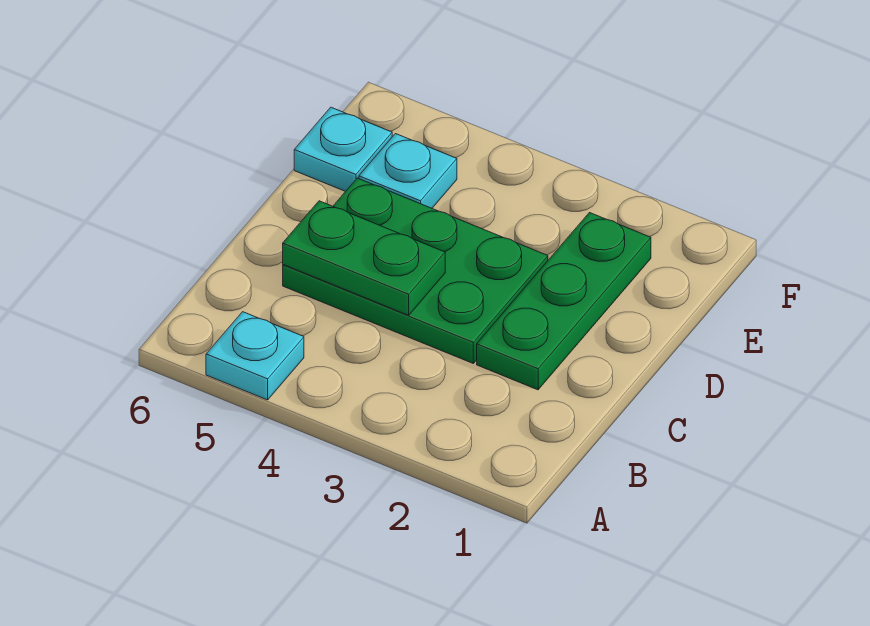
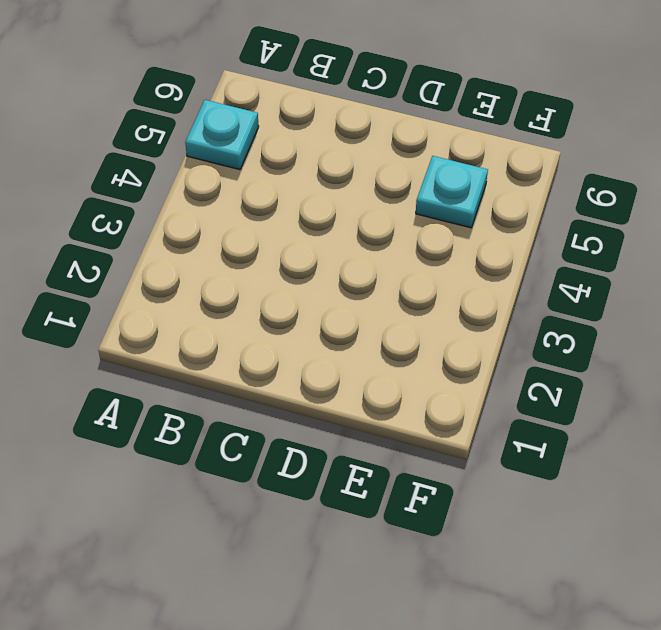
none -> green plate C2:E2 level 1
none -> green plate C3:D5 level 1

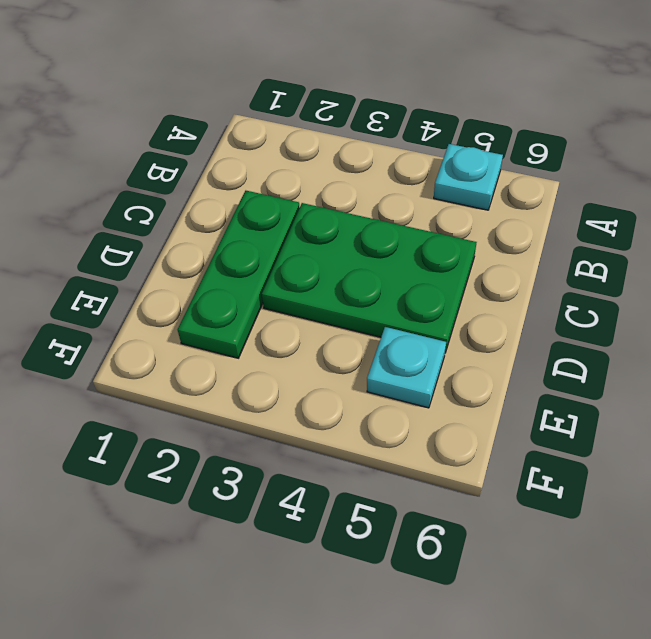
none -> cyan plate E6 level 1
none -> green plate C4:C5 level 2

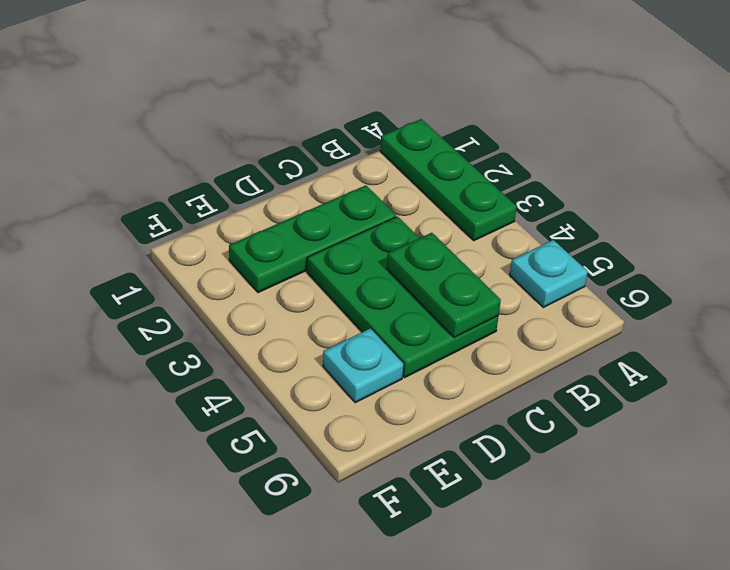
green plate A1:A3 level 1 -> none
none -> cyan plate E6 level 1

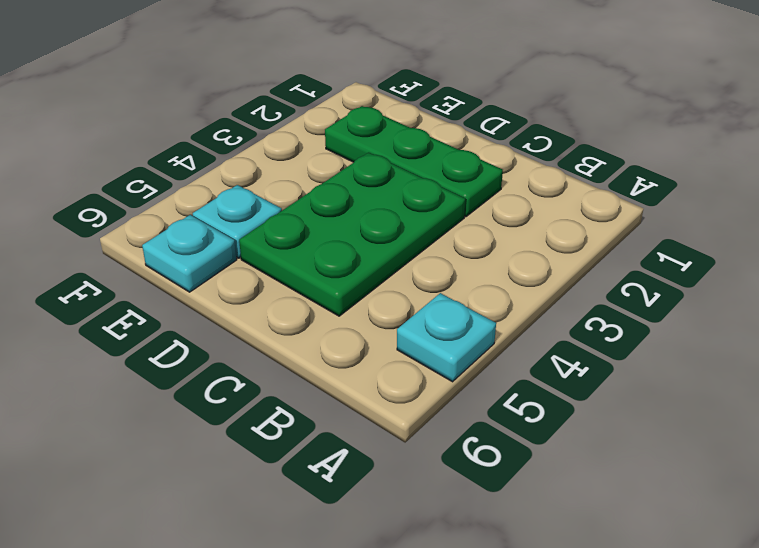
none -> green plate C4:C5 level 2

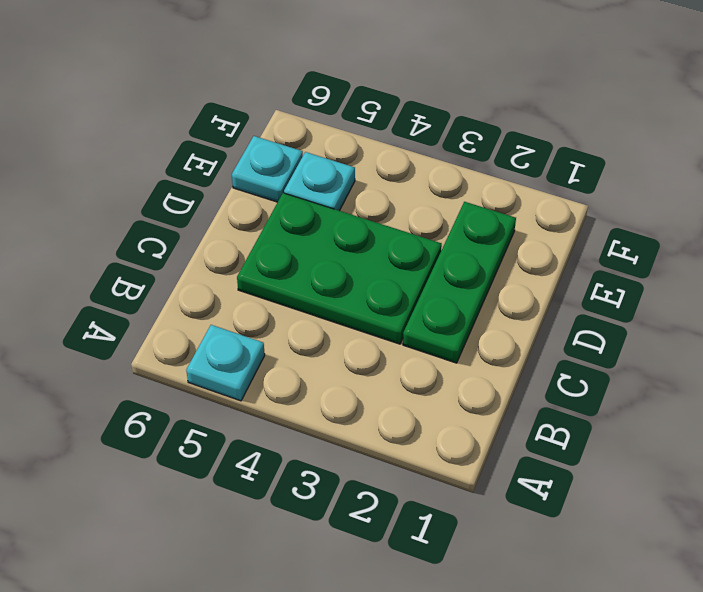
none -> green plate C4:C5 level 2

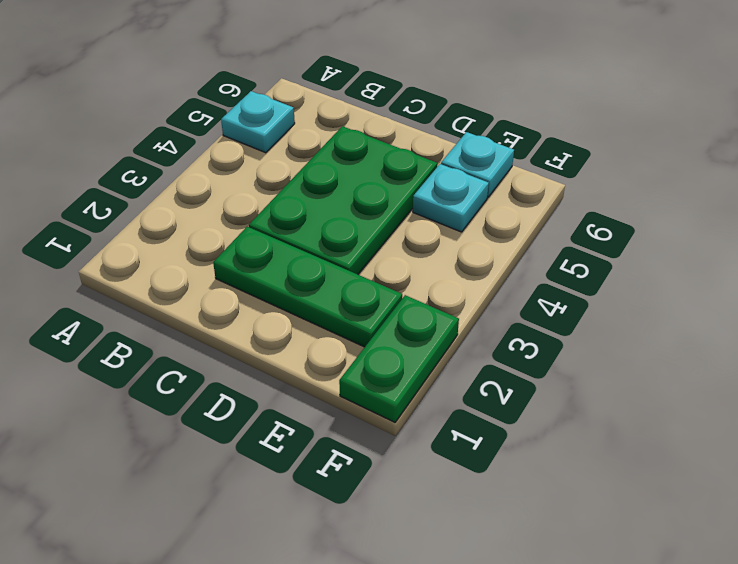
green plate F1:F2 level 1 -> green plate C4:C5 level 2

